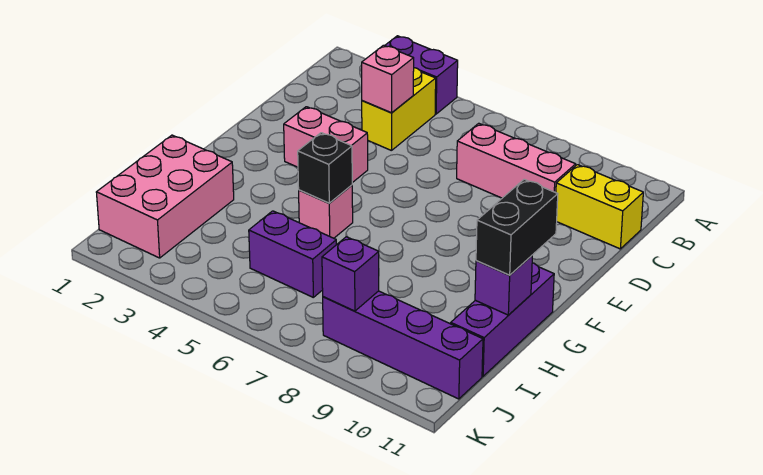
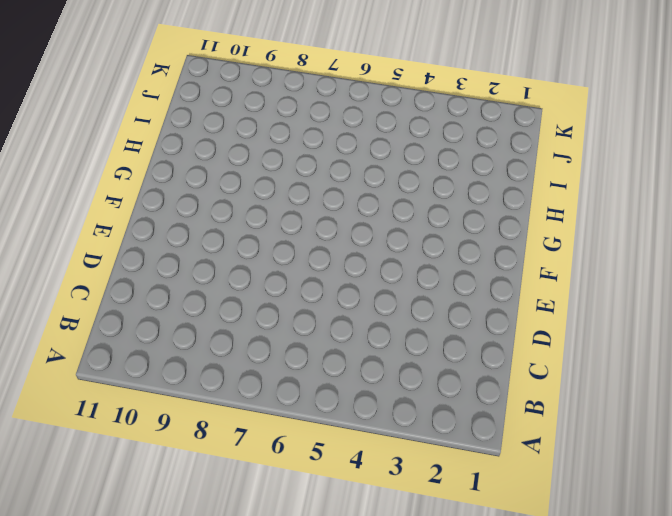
none -> purple brick A3:A4 level 1
none -> yellow brick B4:C4 level 1
none -> pink brick C7:C9 level 1

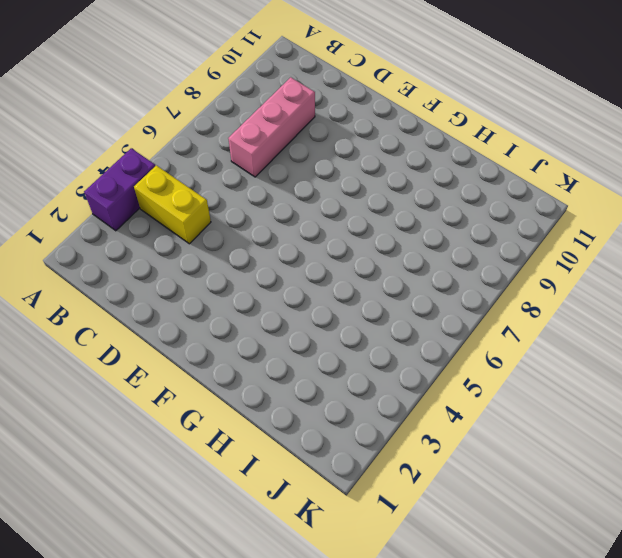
none -> yellow brick C10:C11 level 1
none -> pink brick E3:E4 level 1
none -> pink brick G5 level 1

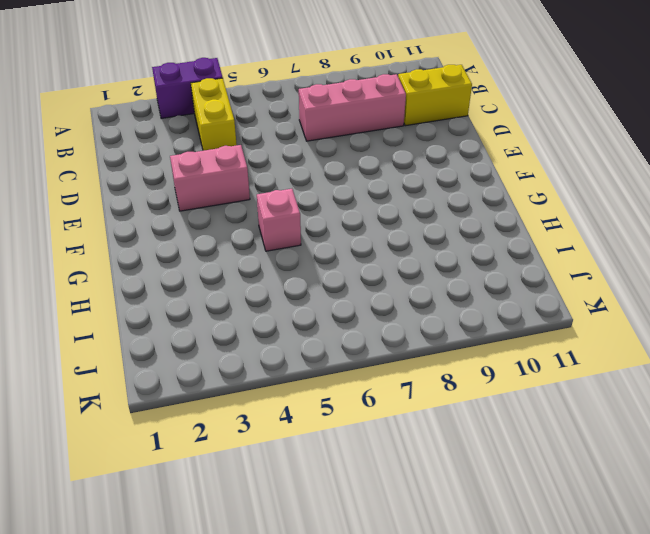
none -> purple brick G11:I11 level 1
none -> pink brick H1:J2 level 1
none -> purple brick I5:I6 level 1

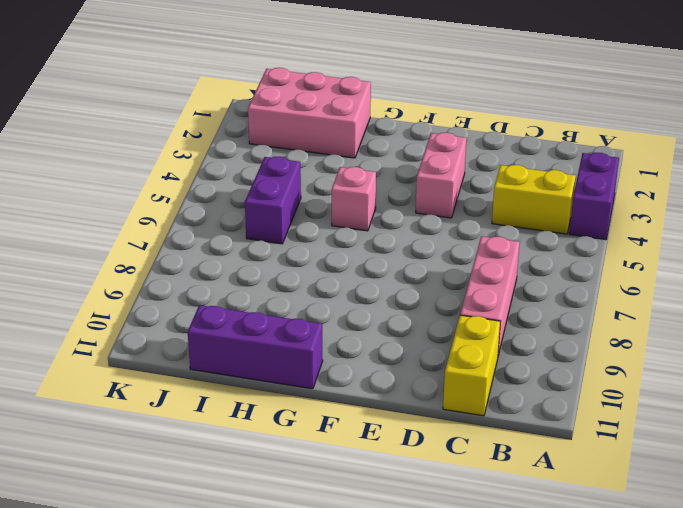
none -> purple brick J8:J11 level 1
none -> pink brick C4 level 2
none -> black brick G5 level 2

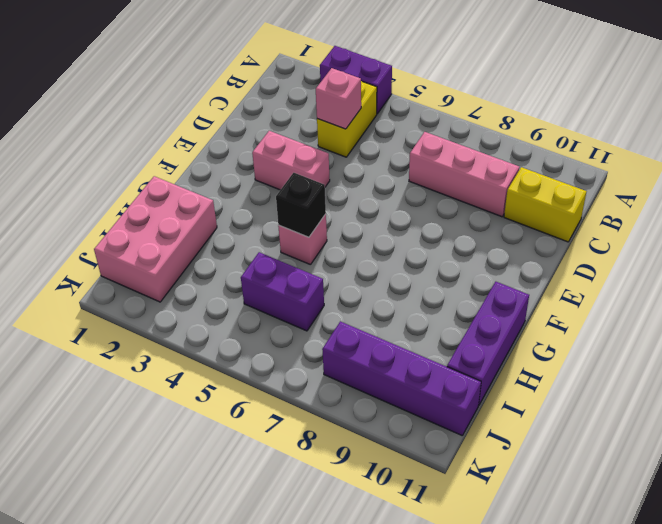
none -> purple brick H11 level 2
none -> purple brick J8 level 2
none -> black brick G11:H11 level 3

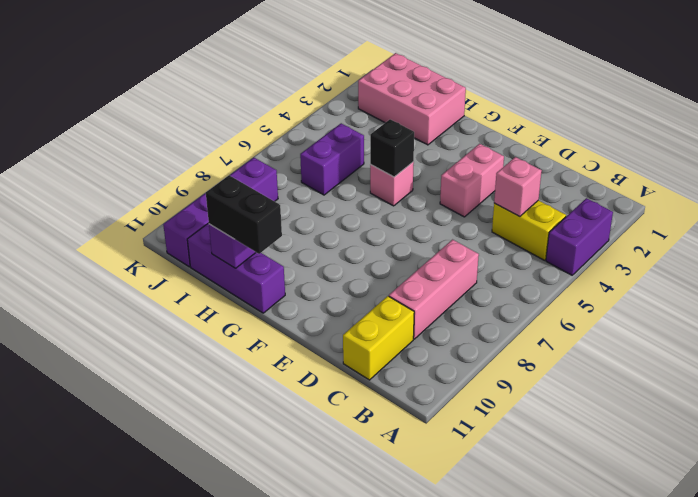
none -> purple brick J8 level 2

